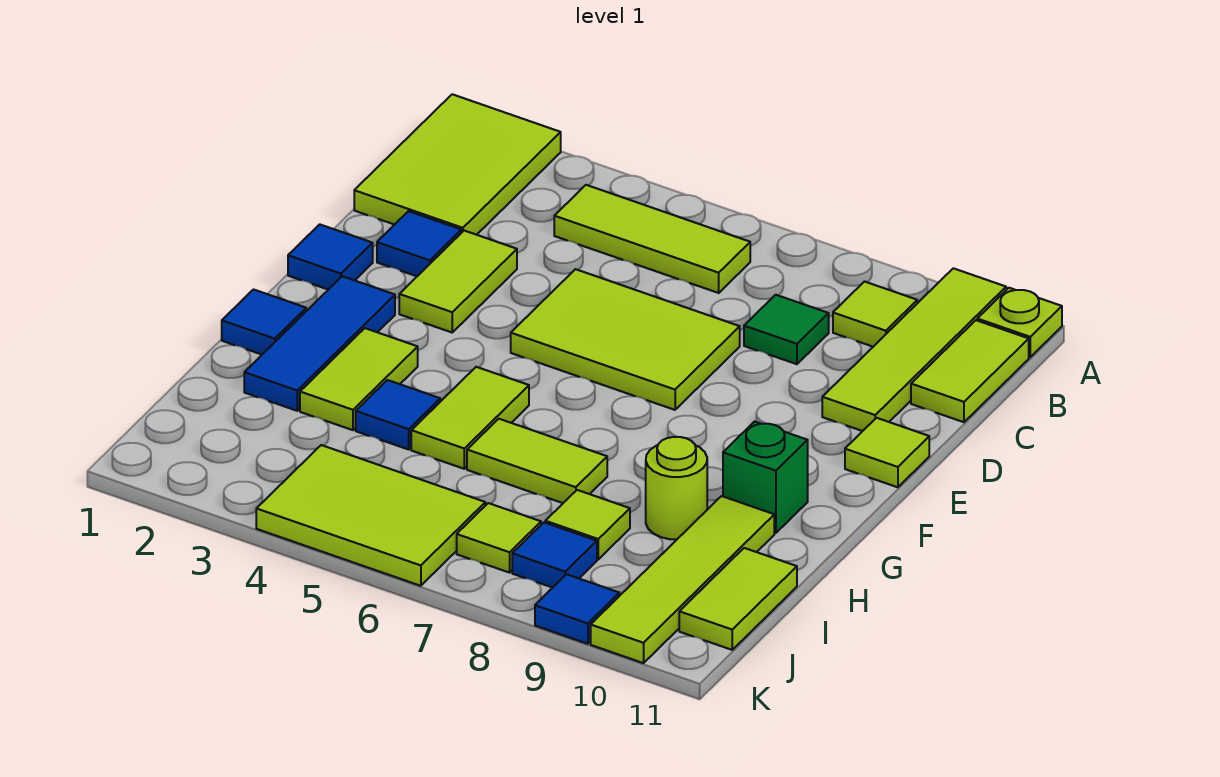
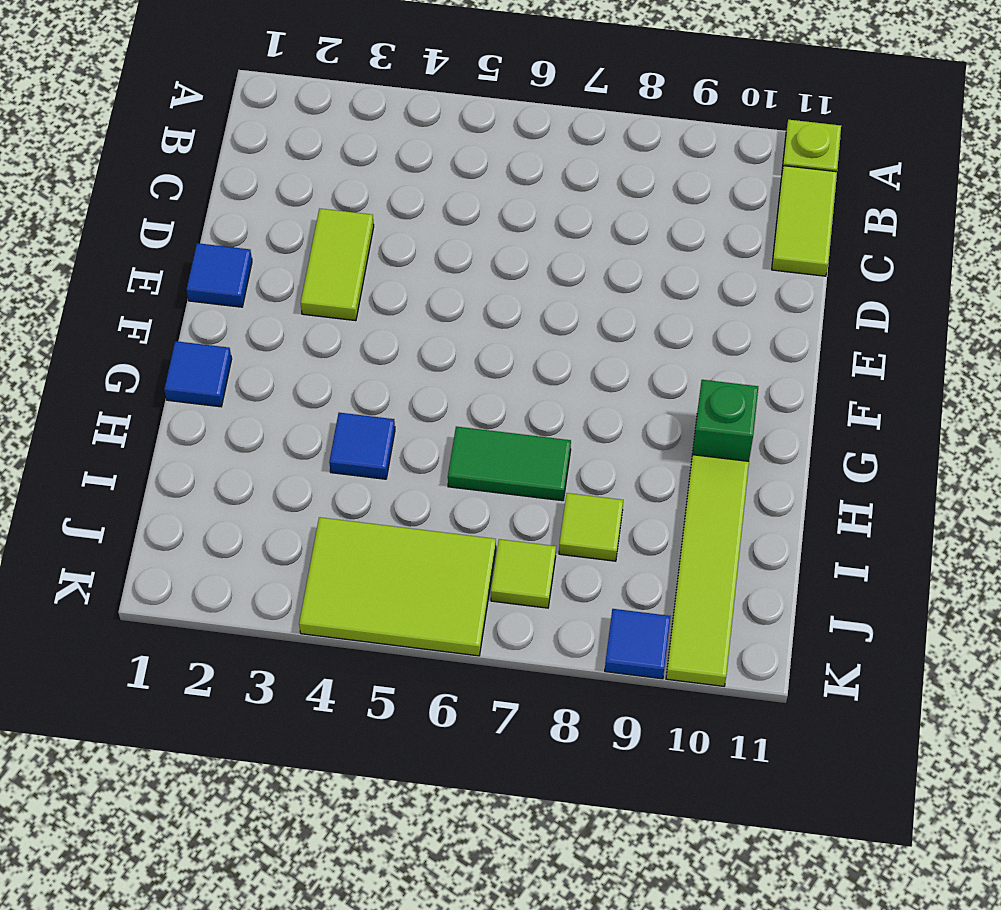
green tile H6:H7 level 1 -> lime tile H6:H7 level 1
none -> lime tile A1:C2 level 1
none -> lime tile A10:D10 level 1
none -> lime tile B4:B6 level 1

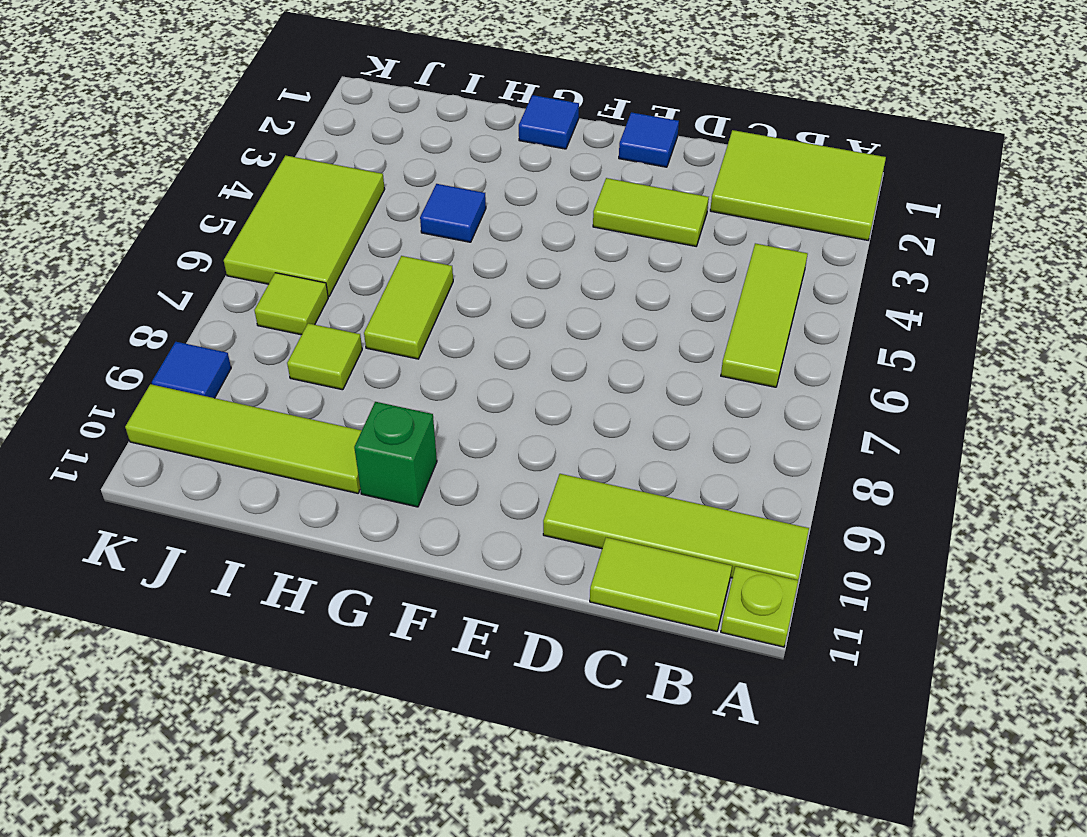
none -> lime tile B9 level 1
none -> green tile C8 level 1
none -> blue tile D2 level 1

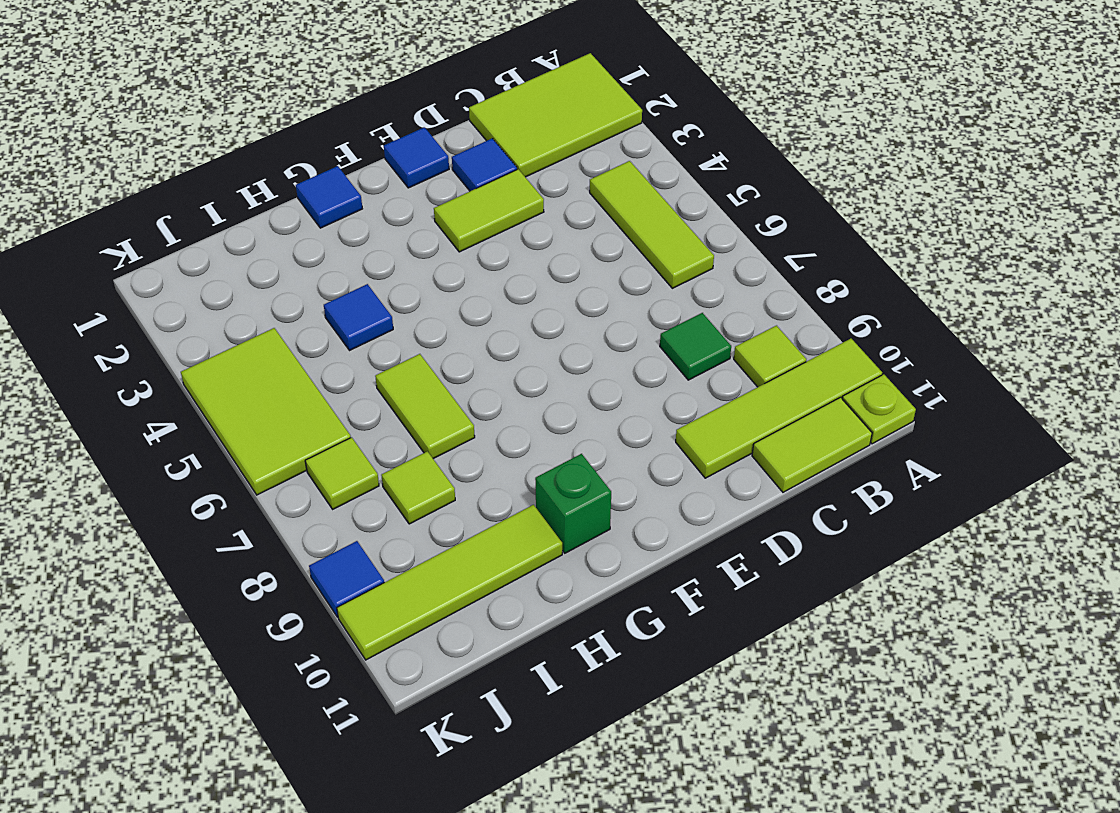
none -> lime tile D5:E7 level 1
none -> lime tile E11 level 1
none -> blue tile F2:H2 level 1

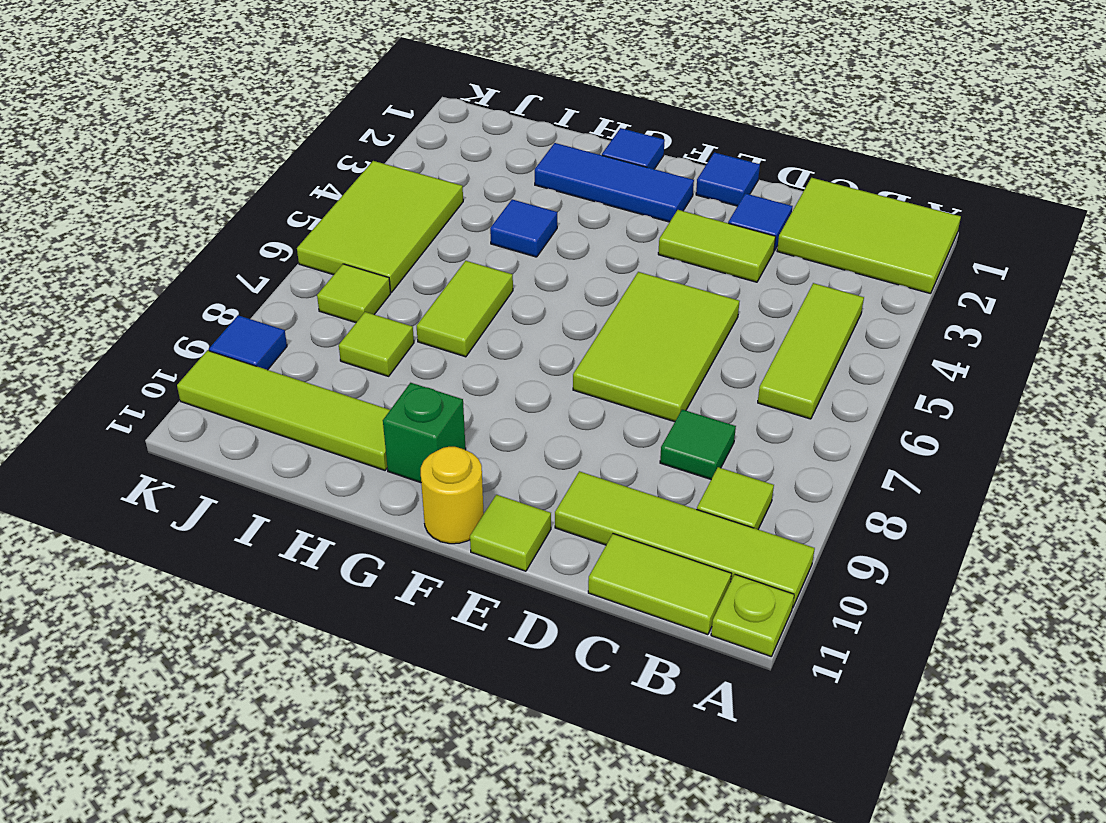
yellow round brick F11 level 1 -> none
none -> lime tile G3:H3 level 1
none -> lime tile G5:H5 level 1
none -> lime round brick H9 level 1

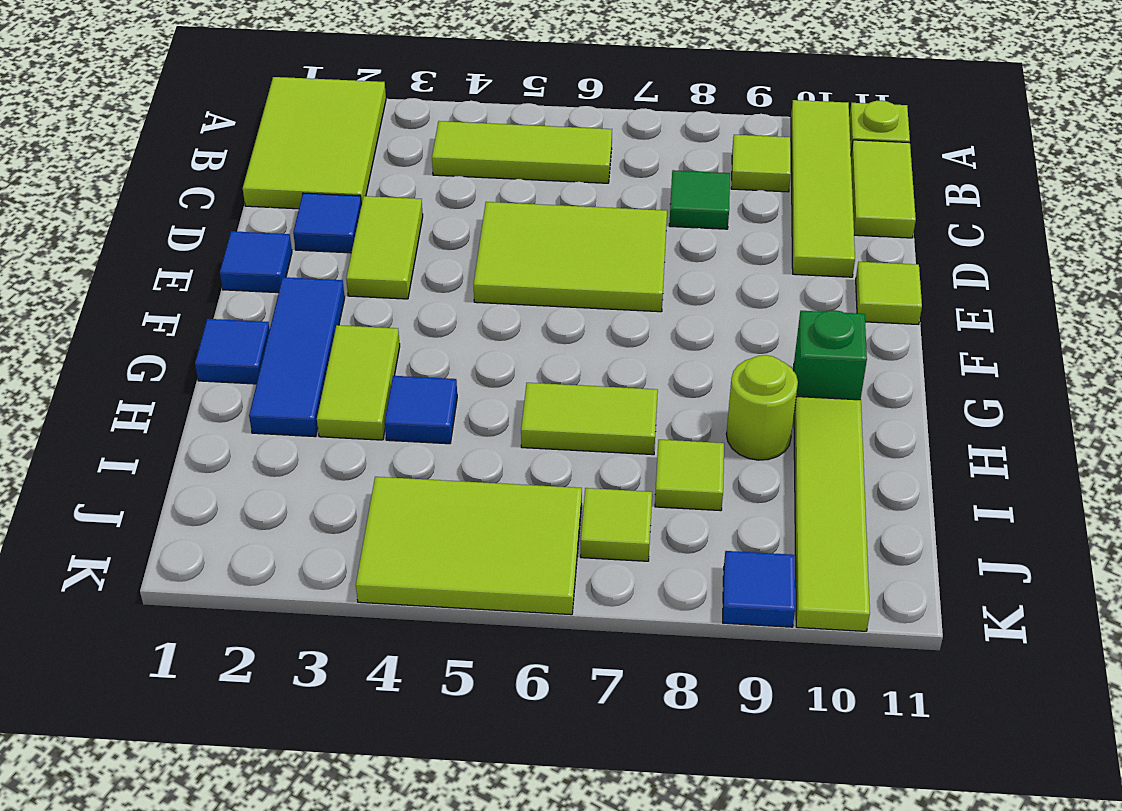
none -> lime tile G5:H5 level 1
none -> lime tile I11:J11 level 1
none -> blue tile J8 level 1

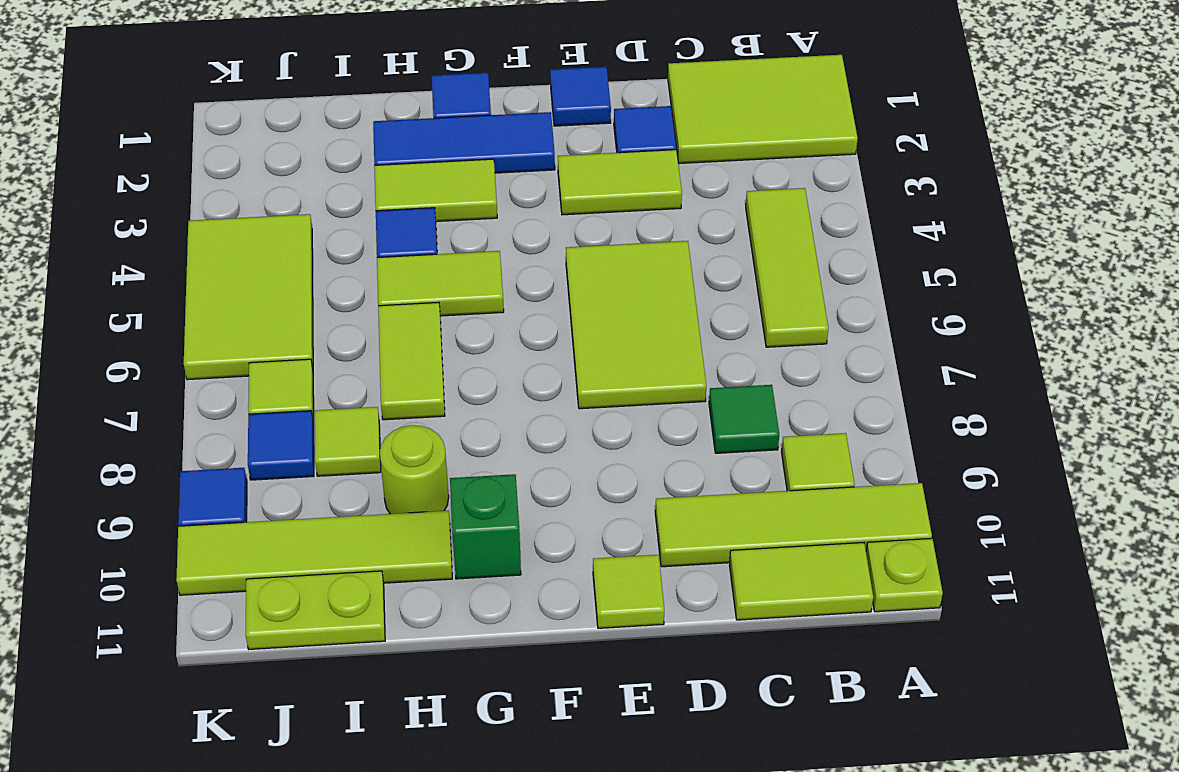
lime plate I11:J11 level 1 -> lime tile I11:J11 level 1

